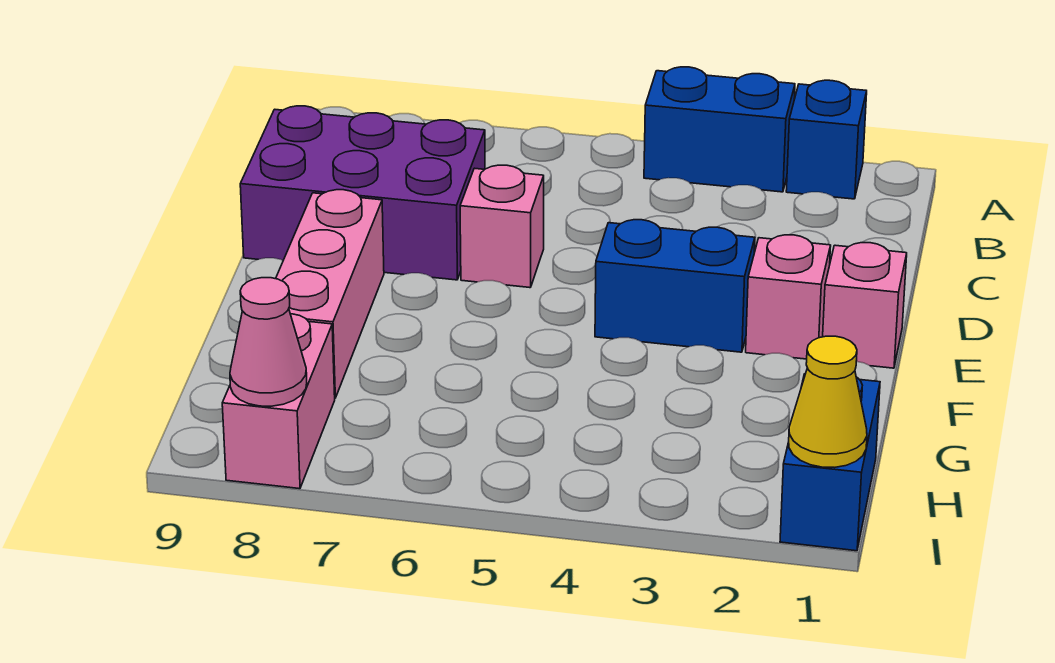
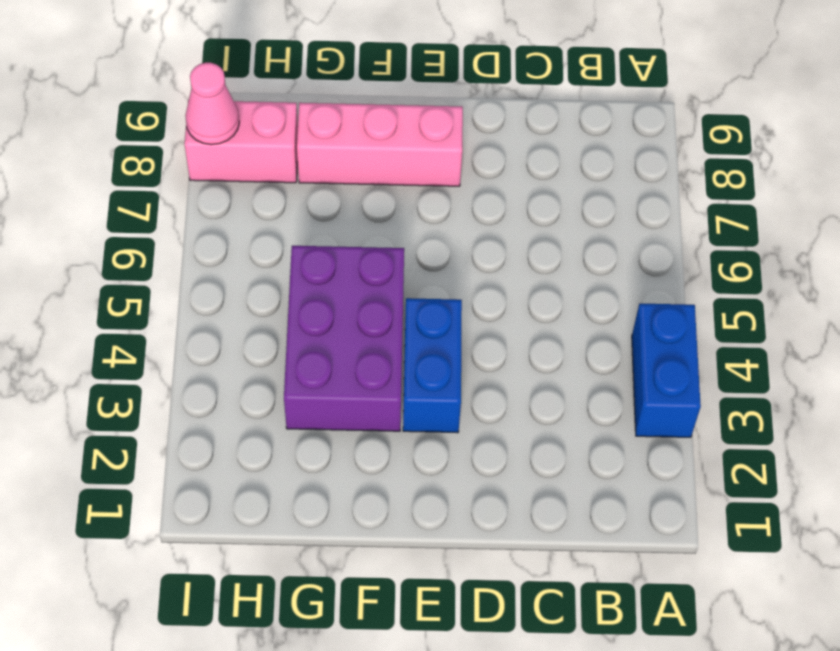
purple brick F3:G5 level 1 -> purple brick C7:D9 level 1
none -> blue brick A2 level 1
none -> pink brick D6 level 1
none -> pink brick E1 level 1

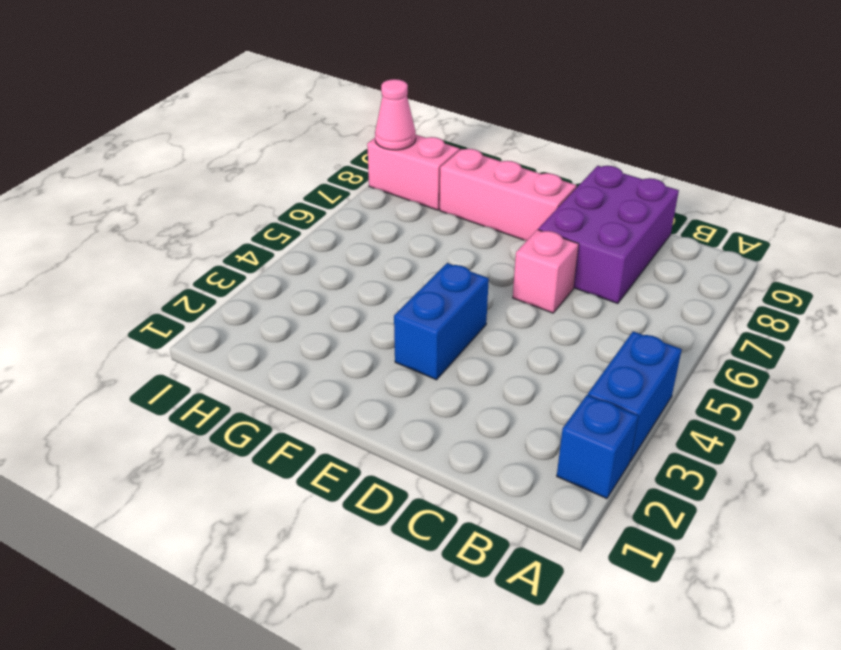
none -> pink brick E1 level 1
none -> pink brick E2 level 1
none -> blue brick H1:I1 level 1

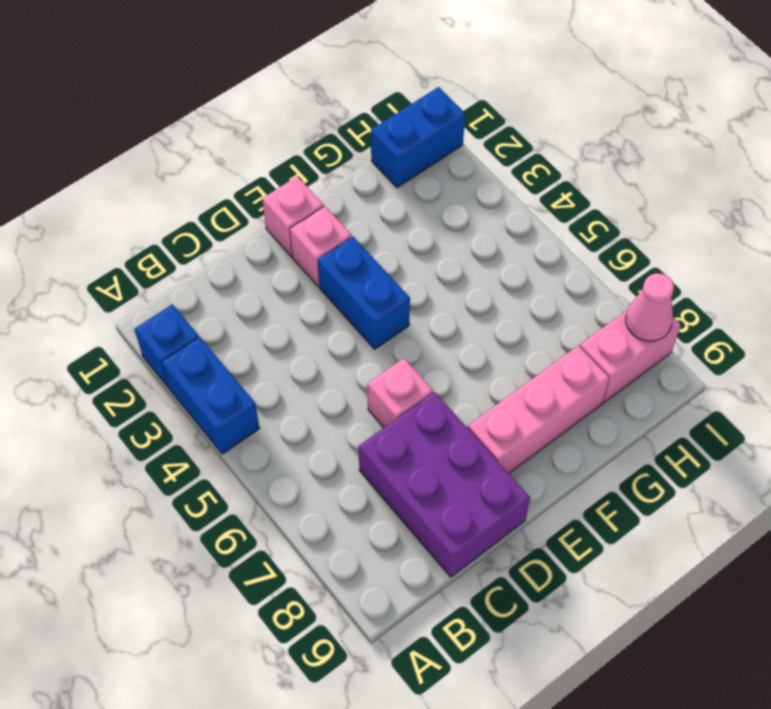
none -> yellow cone I1 level 2

